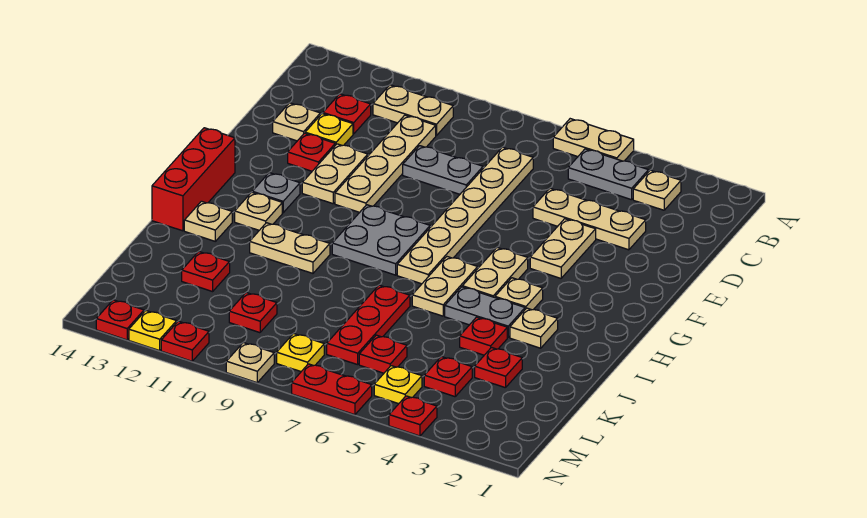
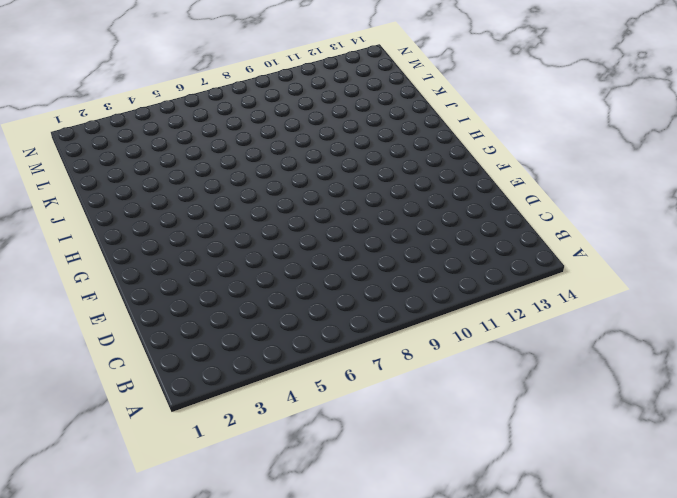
none -> tan plate A5:A6 level 1
none -> tan plate B3 level 1
none -> grey plate B4:B5 level 1
none -> tan plate B10:B11 level 1

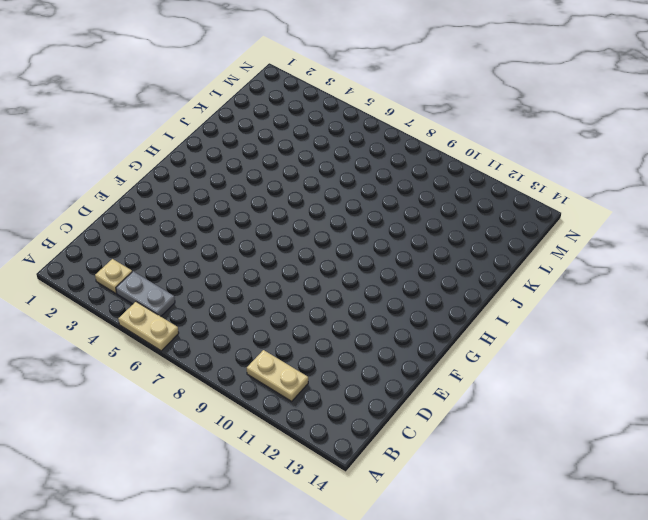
none -> tan plate C7:H7 level 1
none -> tan plate C10:F10 level 1
none -> red plate C12 level 1
none -> tan plate D3:D5 level 1

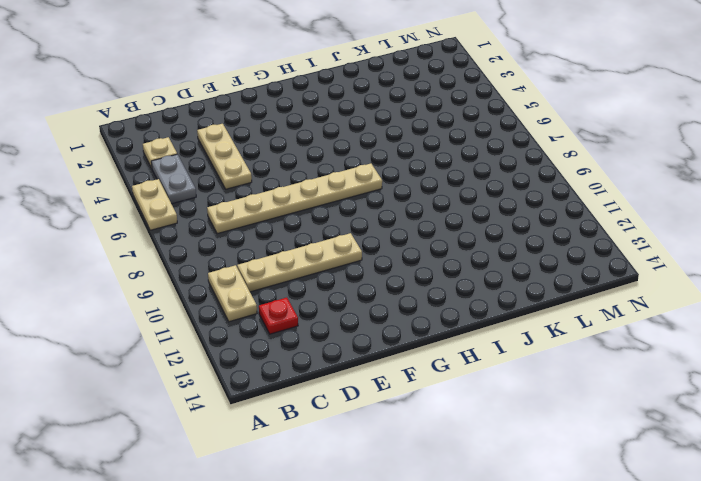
none -> grey plate D8:D9 level 1
none -> yellow plate D12 level 1
none -> tan plate D13 level 1
none -> tan plate E4:F4 level 1

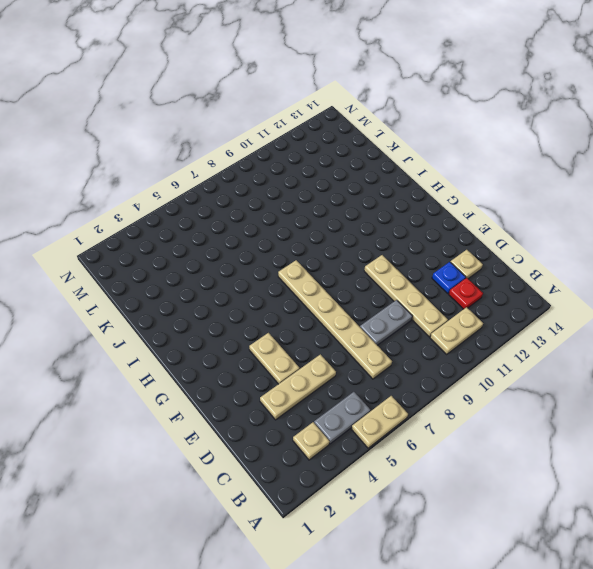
blue plate D12 level 1 -> yellow plate D12 level 1
none -> tan plate E11:F11 level 1
none -> red plate E12 level 1
none -> tan plate G5:H5 level 1
none -> grey plate G8:H9 level 1

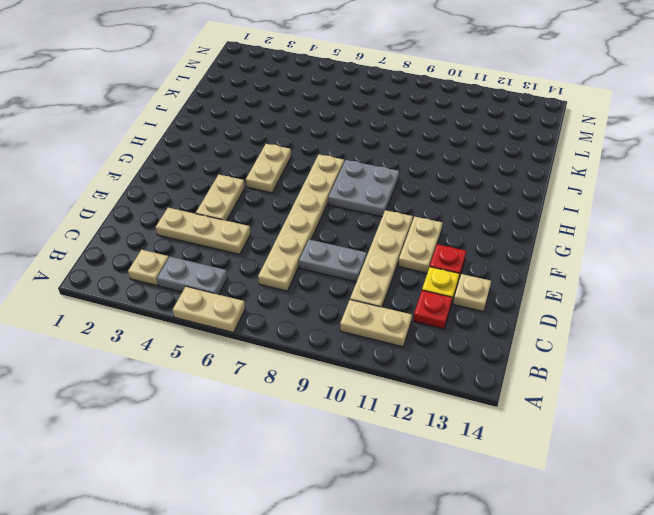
none -> grey plate G12 level 1
none -> red brick G14:I14 level 1
none -> tan plate H4 level 1
none -> tan plate H6:I6 level 1

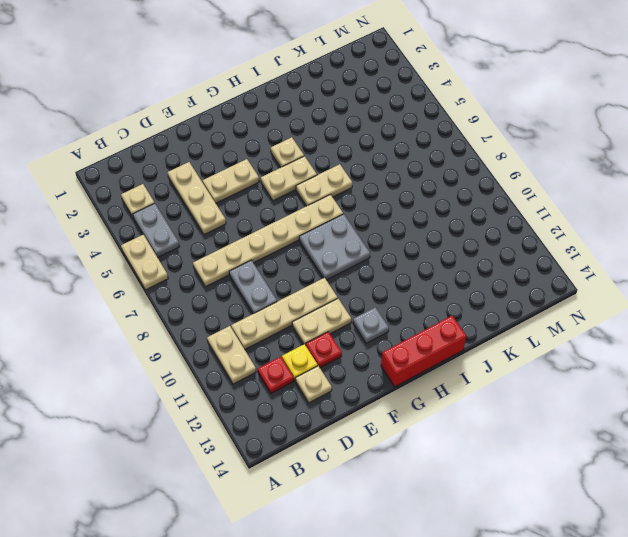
none -> tan plate H12 level 1
none -> tan plate I3 level 1
none -> grey plate I4:I5 level 1
none -> tan plate I10:I11 level 1

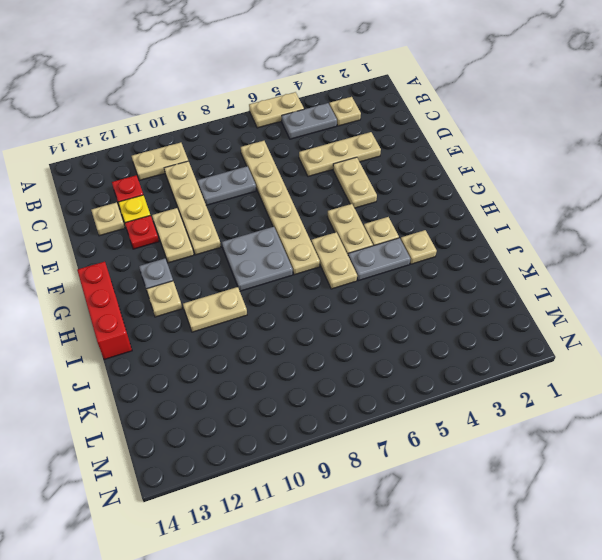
none -> tan plate I13 level 1
none -> red plate J4 level 1
none -> red plate J7:L7 level 1
none -> red plate K3 level 1

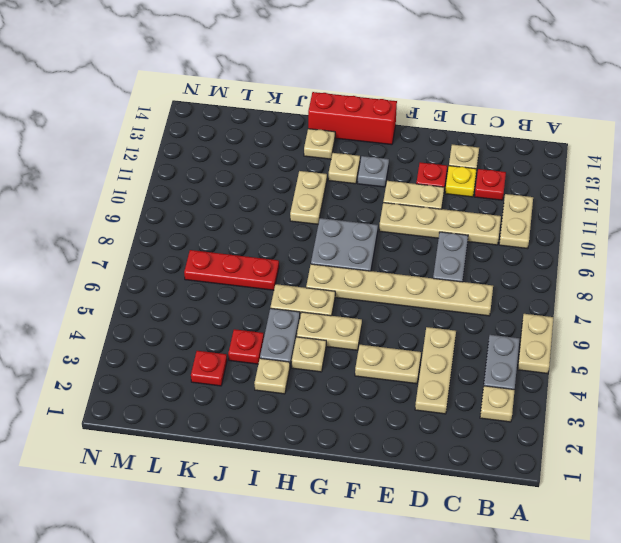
none -> red plate K12 level 1
none -> red plate L4 level 1
none -> red plate L6 level 1
none -> red plate L10 level 1

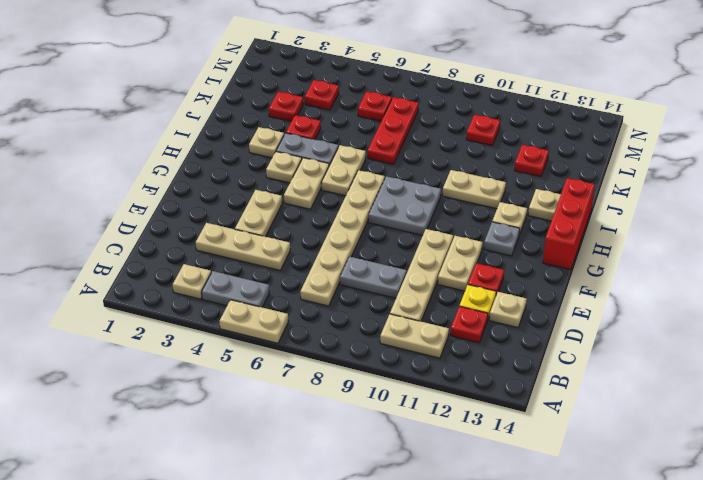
none -> yellow plate M5 level 1
none -> yellow plate M8 level 1
none -> red plate N4 level 1
none -> red plate N6:N7 level 1

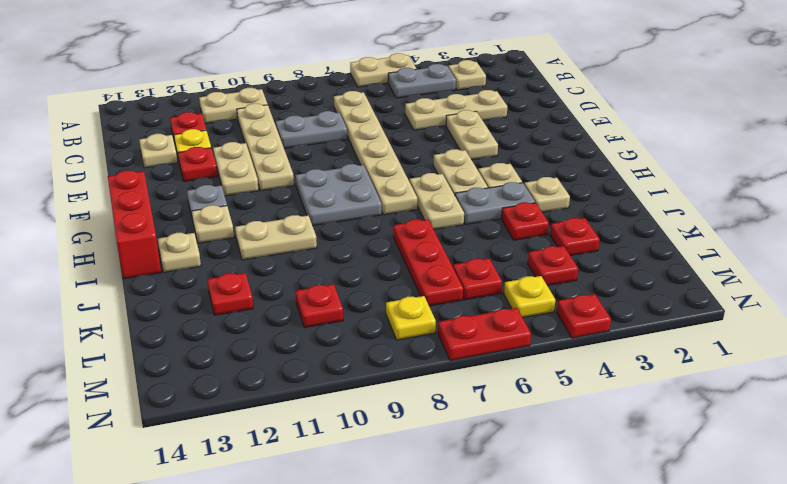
none -> tan plate N9 level 1
none -> red plate N11 level 1
none -> yellow plate N12 level 1
none -> red plate N13 level 1

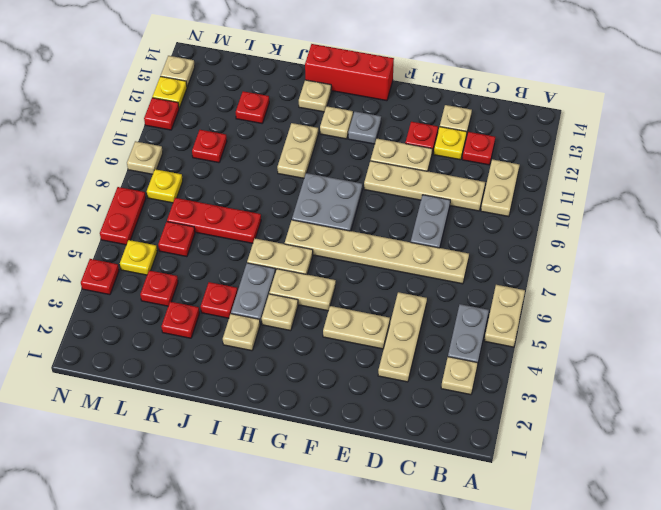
tan plate N13 level 1 -> red plate N13 level 1

